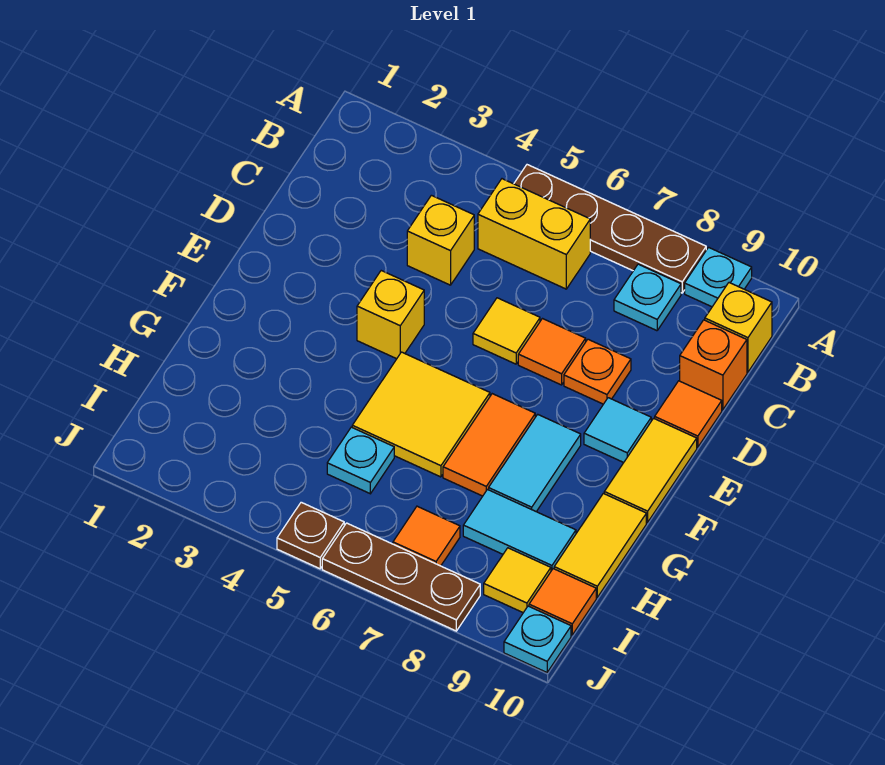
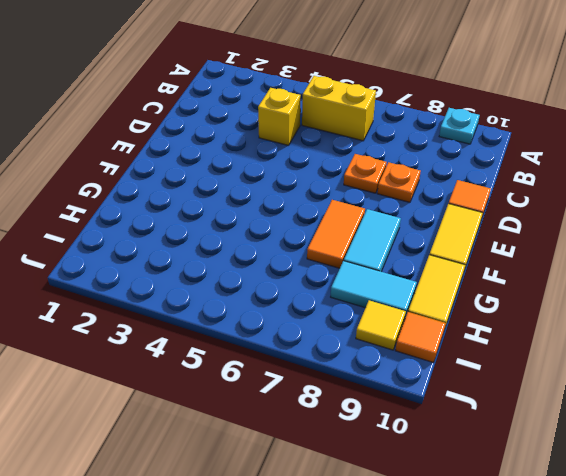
orange plate D7 level 1 -> orange tile D7 level 1
none -> brown plate A5:A8 level 1
none -> cyan plate B8 level 1
none -> yellow brick B10 level 1

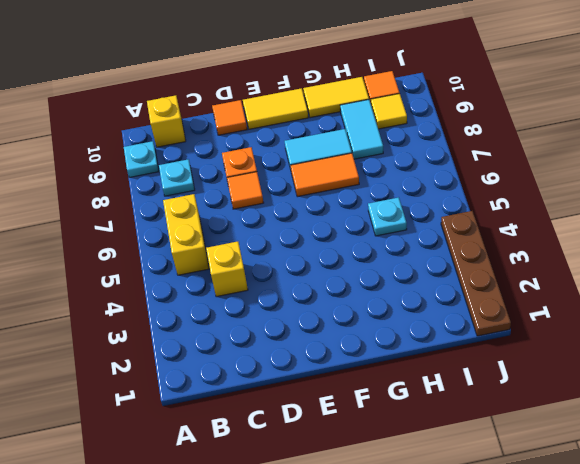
brown plate J1:J4 level 1 -> brown plate A5:A8 level 1
none -> orange brick C10 level 1
none -> yellow tile D6 level 1
none -> yellow brick E4 level 1

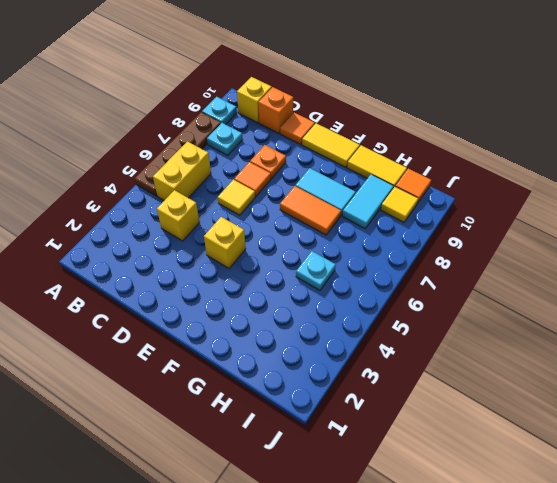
none -> cyan tile E9 level 1
none -> yellow tile F5:G6 level 1
none -> orange tile I7 level 1

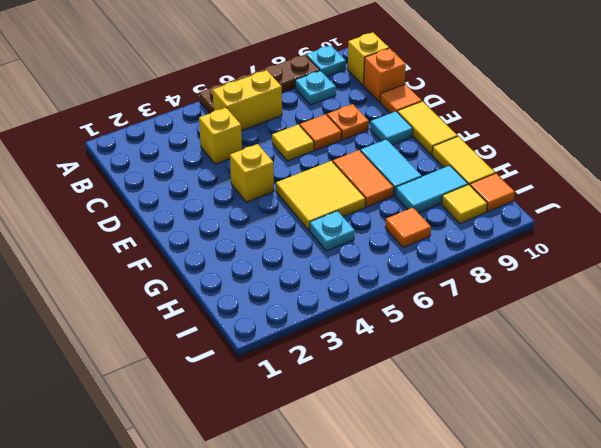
none -> brown plate J5 level 1
none -> brown plate J6:J8 level 1
none -> cyan plate J10 level 1

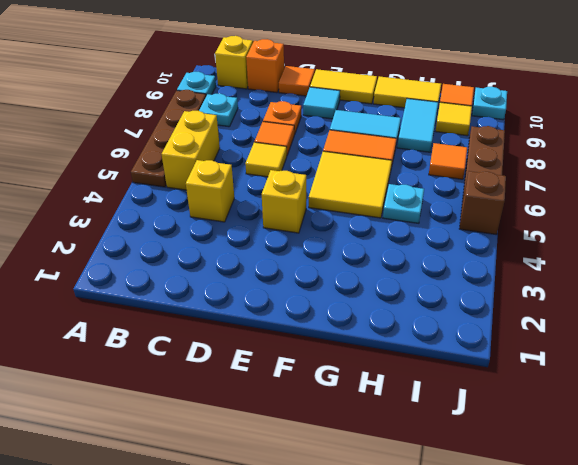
brown brick J5 level 1 -> brown plate J5 level 1

